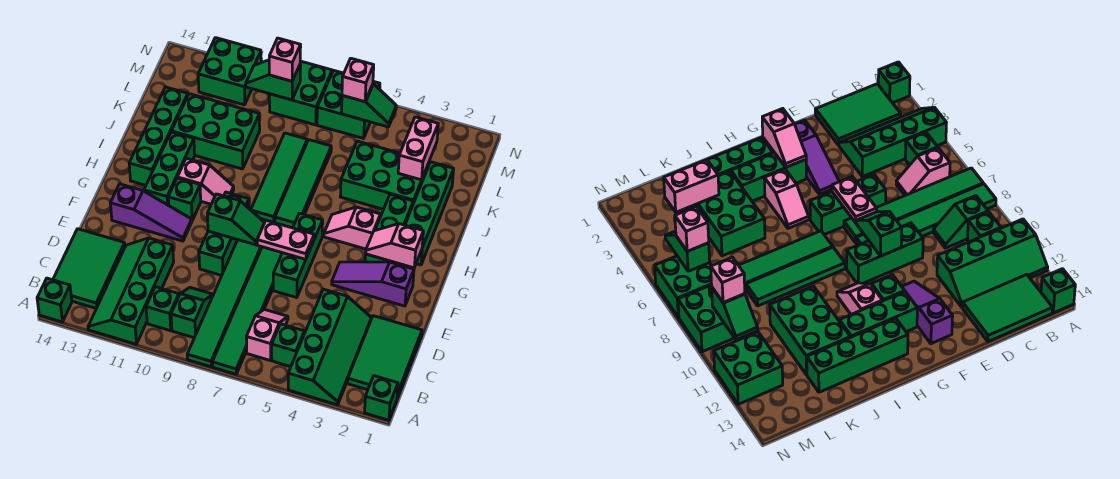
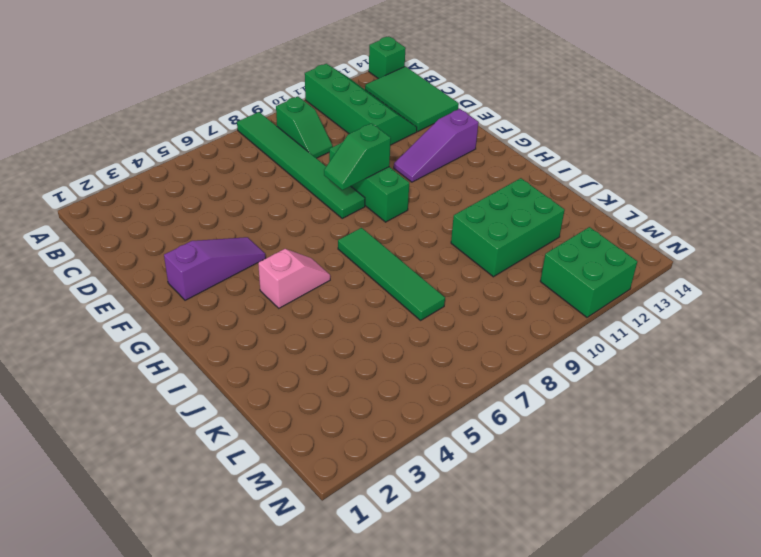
none -> green brick A1 level 1
none -> green slope A3:D4 level 1 top 4
none -> green tile A7:F7 level 1
none -> green tile B1:D2 level 1

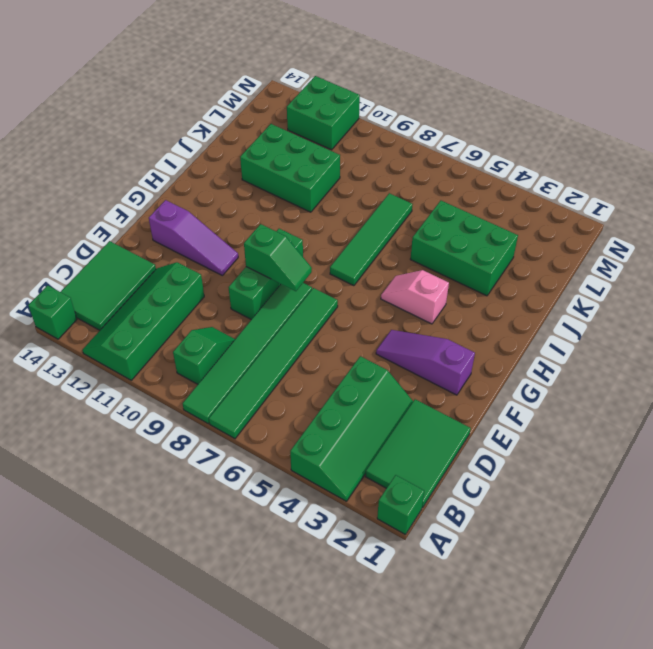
none -> green brick B5 level 1
none -> pink slope B6:C6 level 1 top B
none -> green brick B10 level 1
none -> green brick E6:G6 level 1

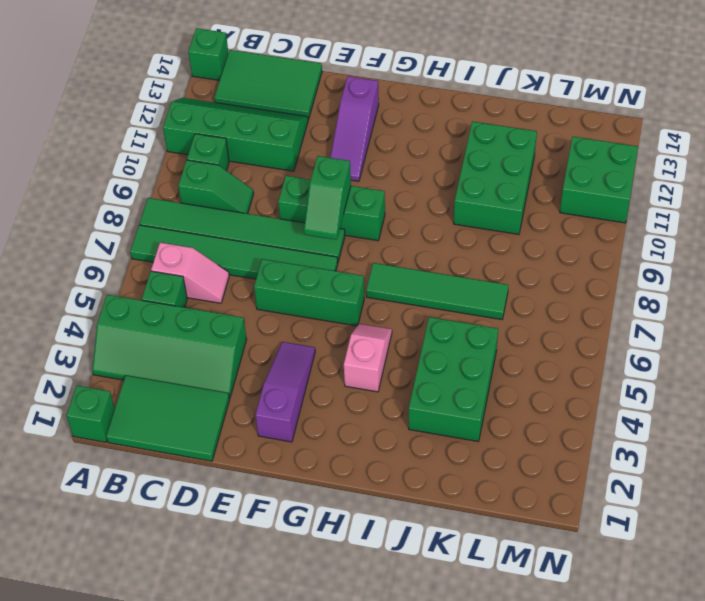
none -> green brick G3:I3 level 1
none -> green brick G11 level 1
none -> green brick G12:I12 level 1
none -> green brick H2:K2 level 1

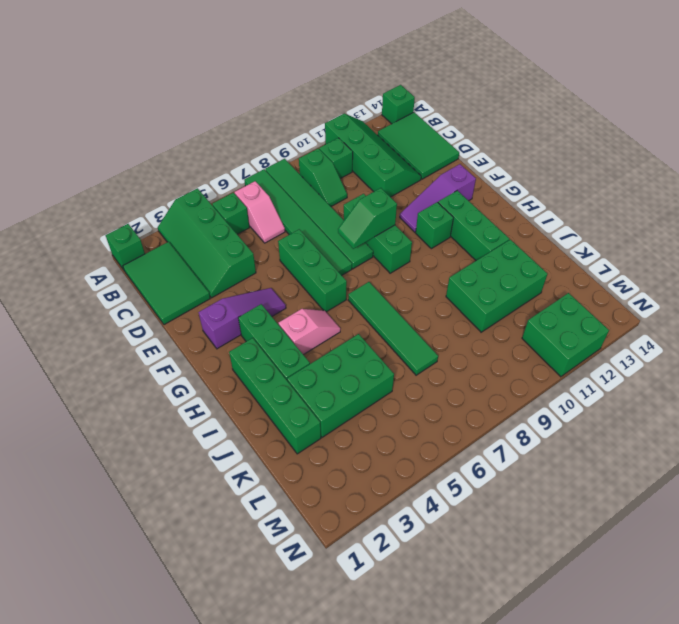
none -> green tile H8:K8 level 1
none -> pink slope H10:H11 level 1 top 11
none -> green brick H13:K13 level 1
none -> green brick M6:N7 level 1

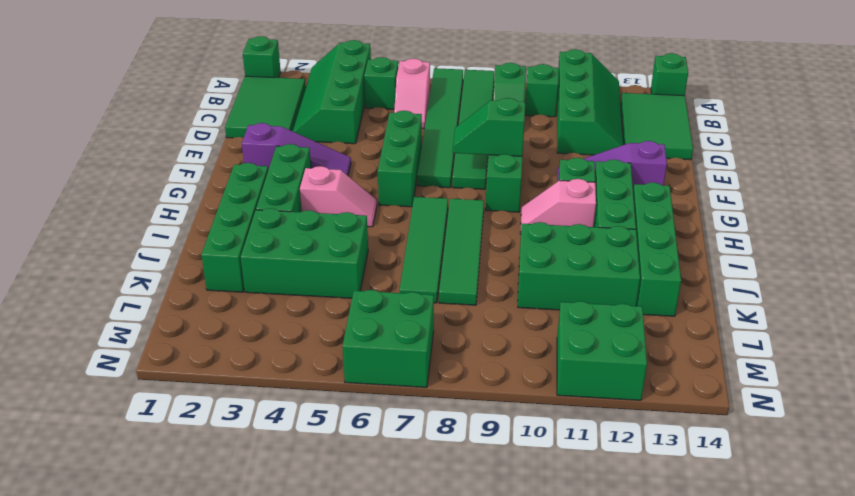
none -> green brick M8:N9 level 1
none -> pink plate F6:F7 level 2
none -> pink slope G2:G3 level 2 top 2
none -> pink brick K3:L3 level 2

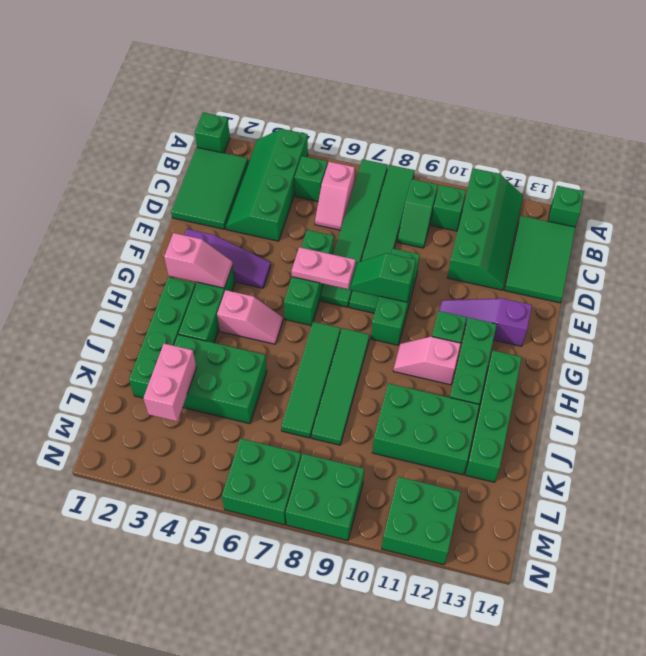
none -> green slope M5:M6 level 2 top 6
none -> green slope M9:M10 level 2 top 9
none -> pink brick M6 level 3
none -> pink brick M9 level 3

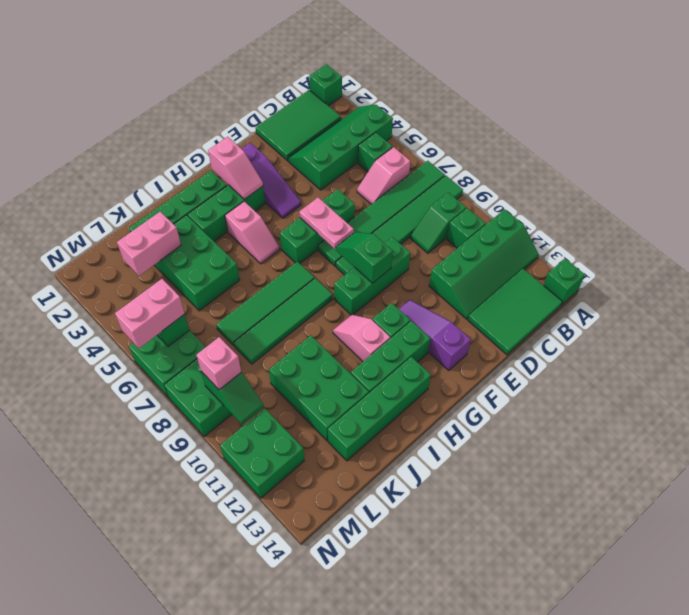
pink brick M6:N6 level 3 -> pink brick M6 level 3

